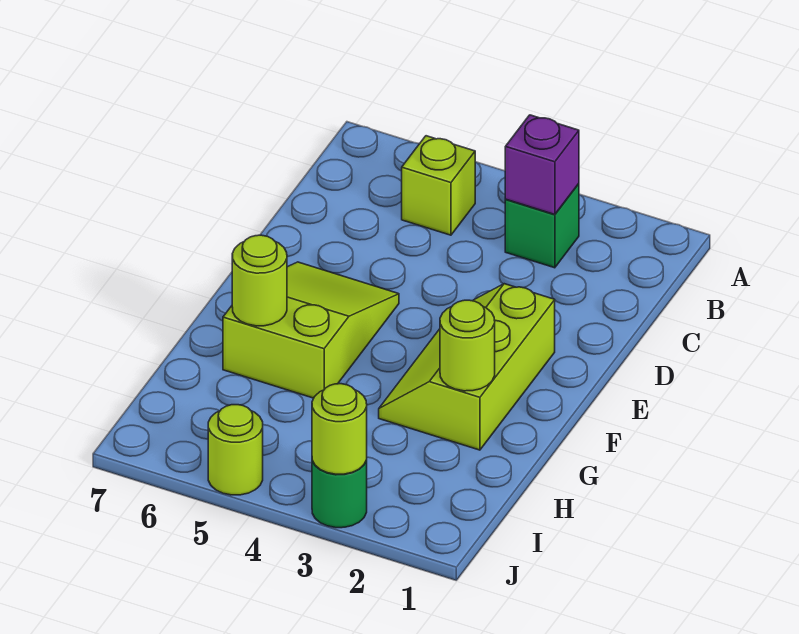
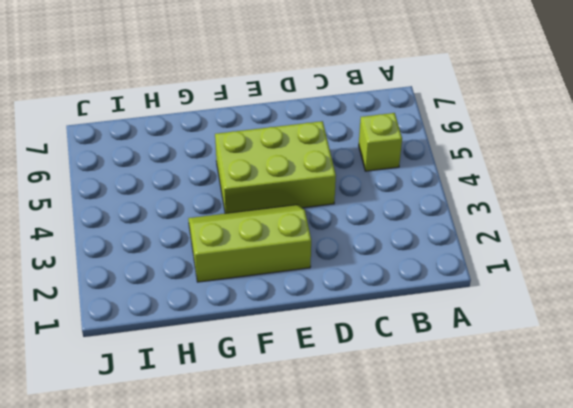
lime brick D4:F5 level 1 -> lime slope E5:G6 level 1 top G
none -> green brick B3 level 1
none -> green round brick J3 level 1

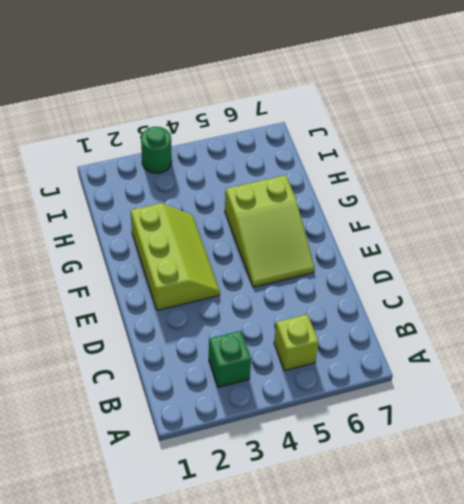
none -> lime round brick J5 level 1
none -> purple brick B3 level 2

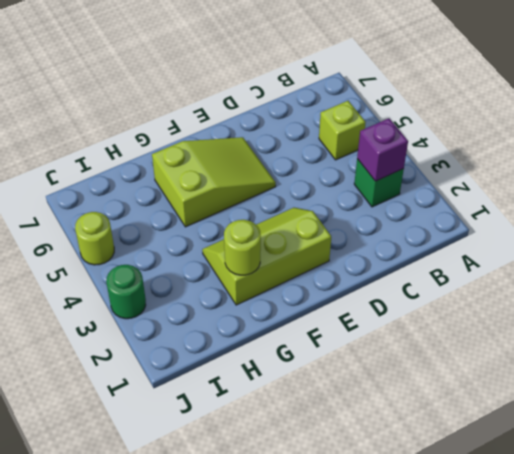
none -> lime round brick G6 level 2
none -> lime round brick J3 level 2

